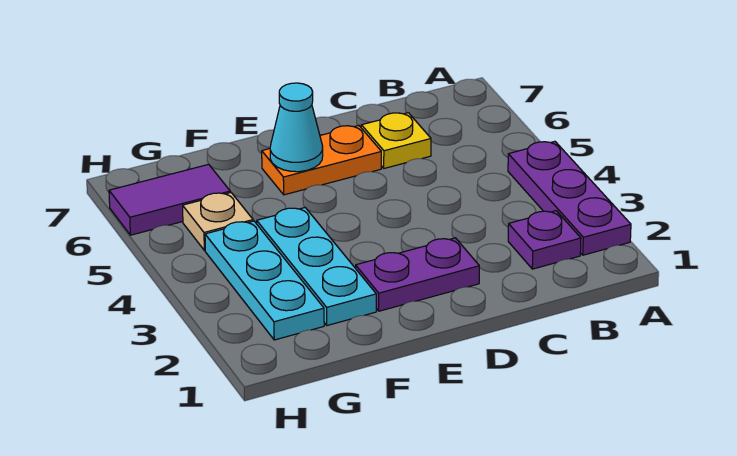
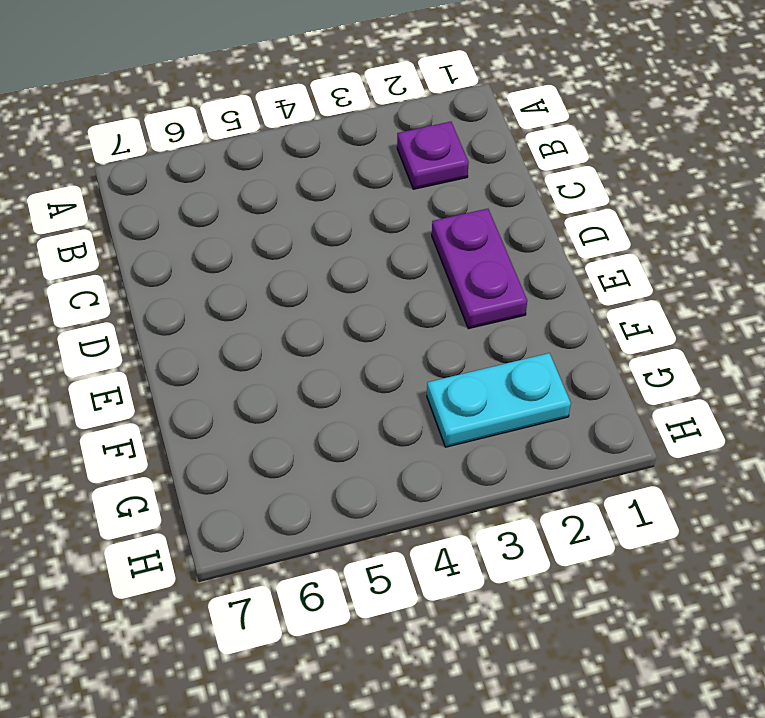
cyan plate G2:G3 level 1 -> cyan plate G2:G4 level 1
none -> purple plate A2:A4 level 1
none -> yellow plate C6 level 1

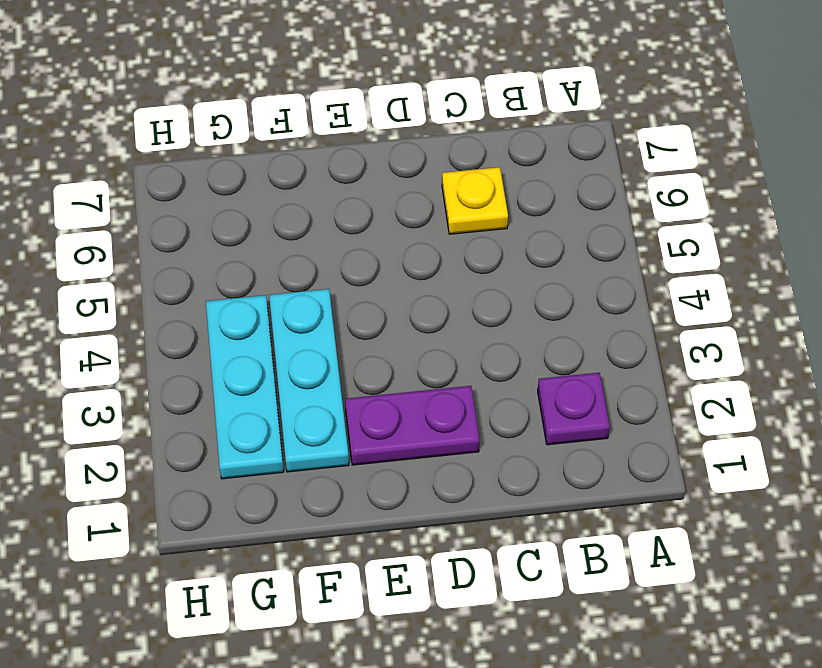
none -> purple plate A2:A4 level 1
none -> orange plate D6:E6 level 1

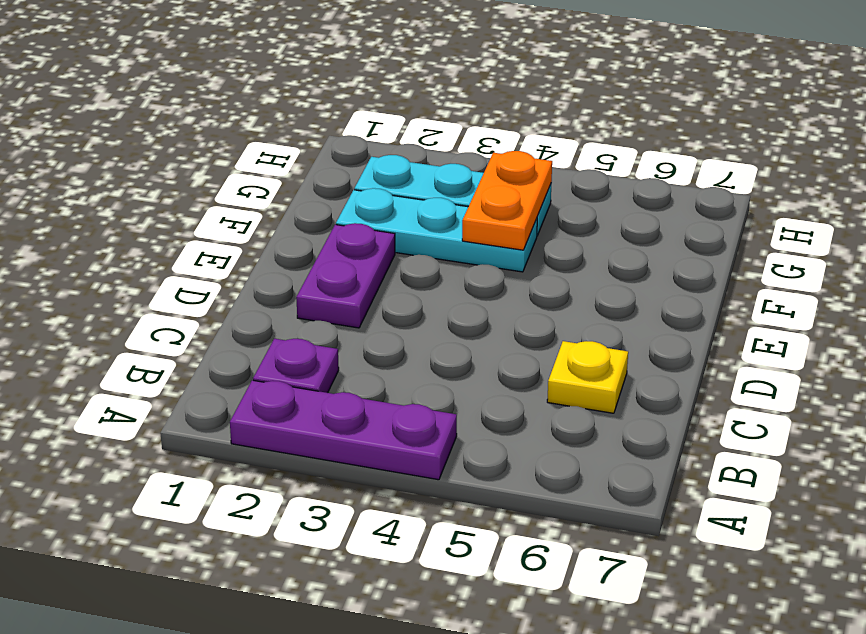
orange plate F4:G4 level 2 -> orange plate D6:E6 level 1
none -> tan plate G5 level 1
none -> purple tile G6:H6 level 1

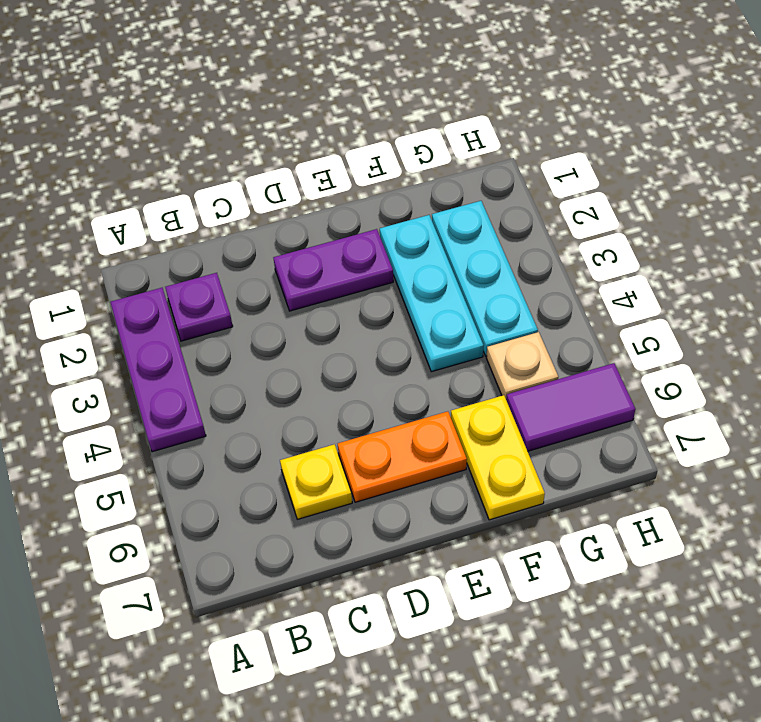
yellow plate F6:F7 level 1 -> none
none -> cyan cone E6 level 2

